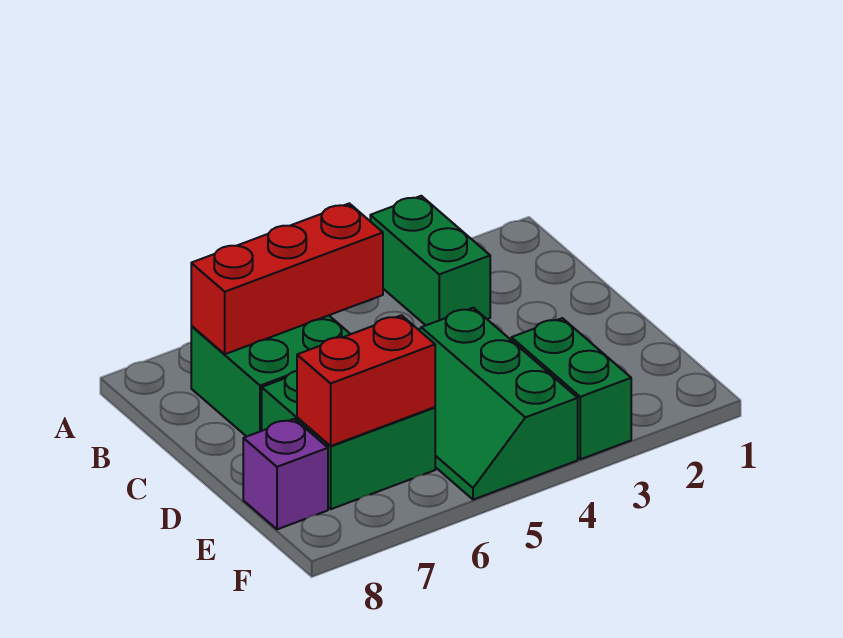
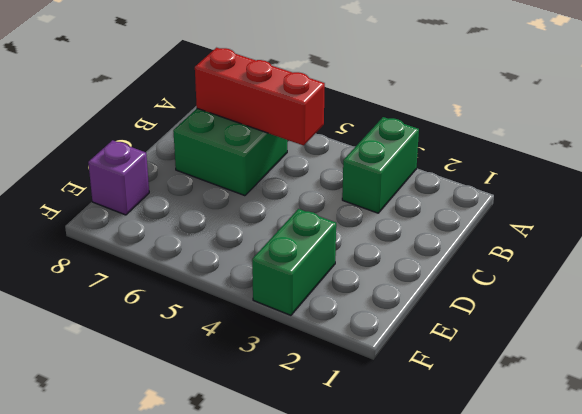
none -> green slope D4:F5 level 1 top 4
none -> green brick D6:E7 level 1

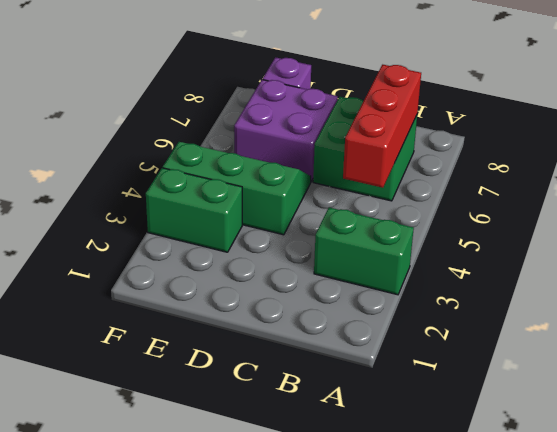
purple brick D6:E7 level 1 -> green brick D6:E7 level 1
none -> red brick E6:E7 level 2

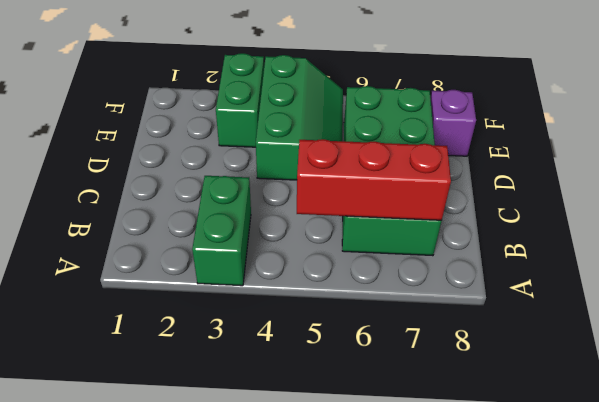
none -> red brick E6:E7 level 2

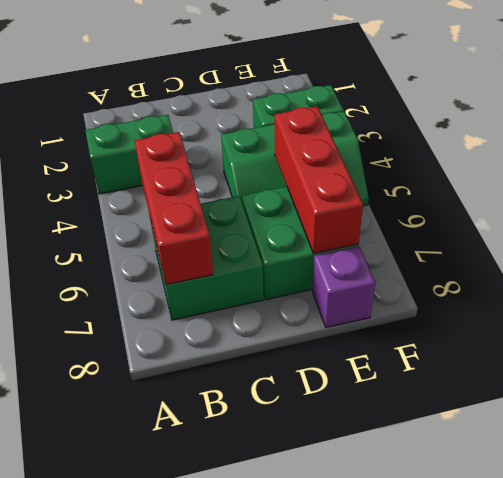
red brick E5:E7 level 2 -> red brick E6:E7 level 2

